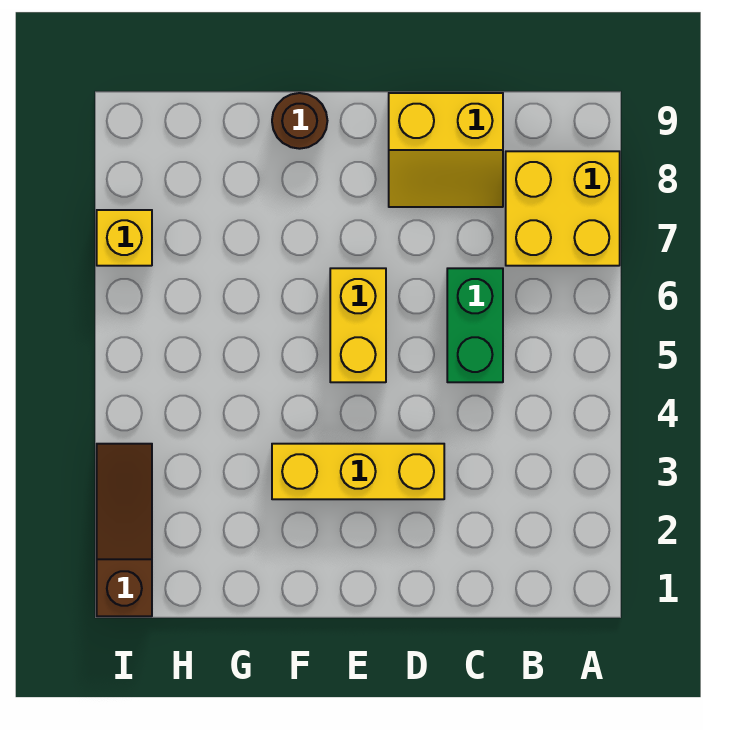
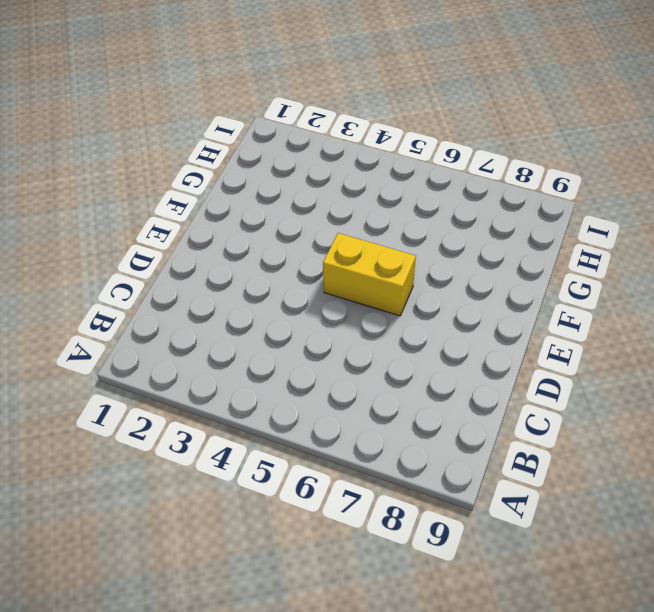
none -> yellow brick A7:B8 level 1
none -> green brick C5:C6 level 1

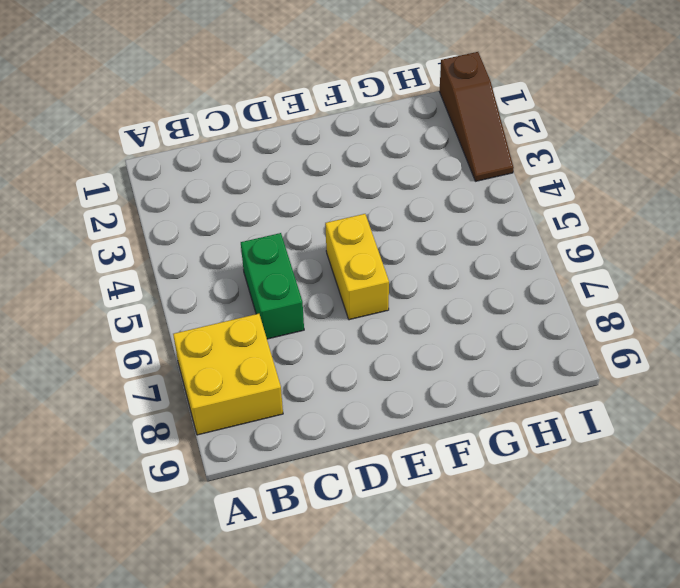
none -> yellow slope C8:D9 level 1 top 9
none -> yellow brick D3:F3 level 1

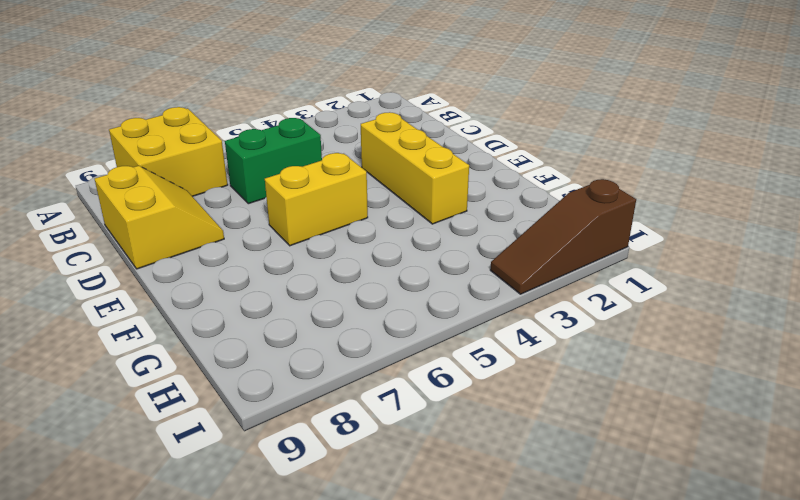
none -> brown round brick F9 level 1
none -> yellow brick I7 level 1

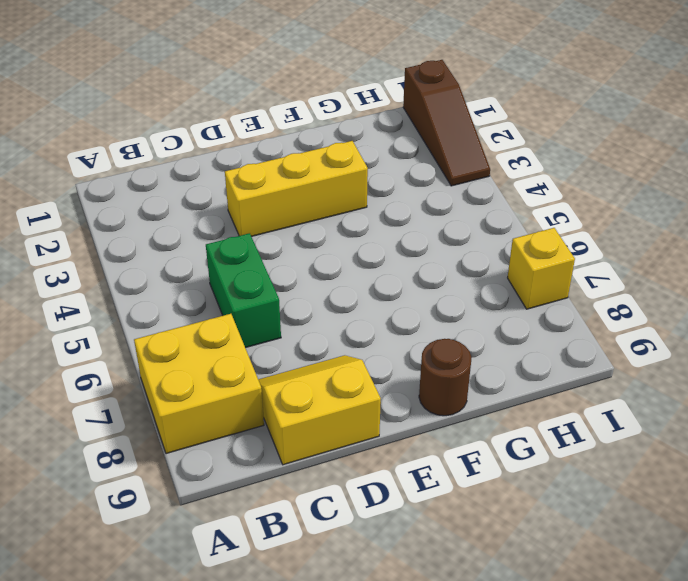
none -> yellow brick E5:E6 level 1

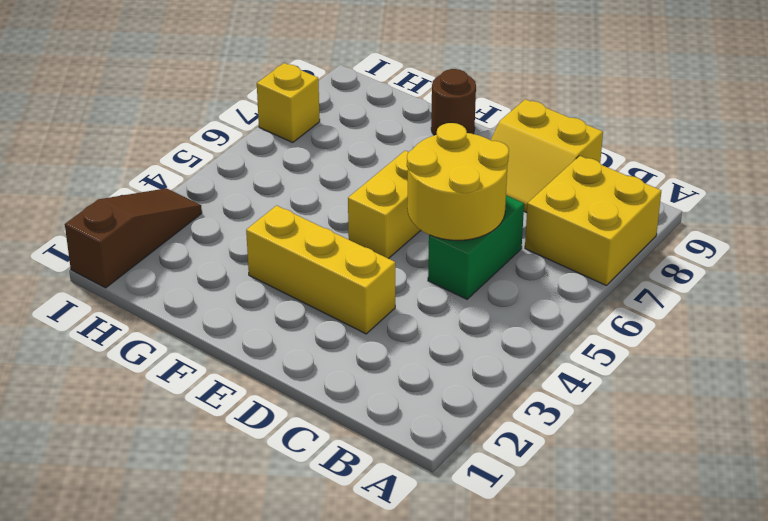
yellow round brick C5:D6 level 2 -> none

